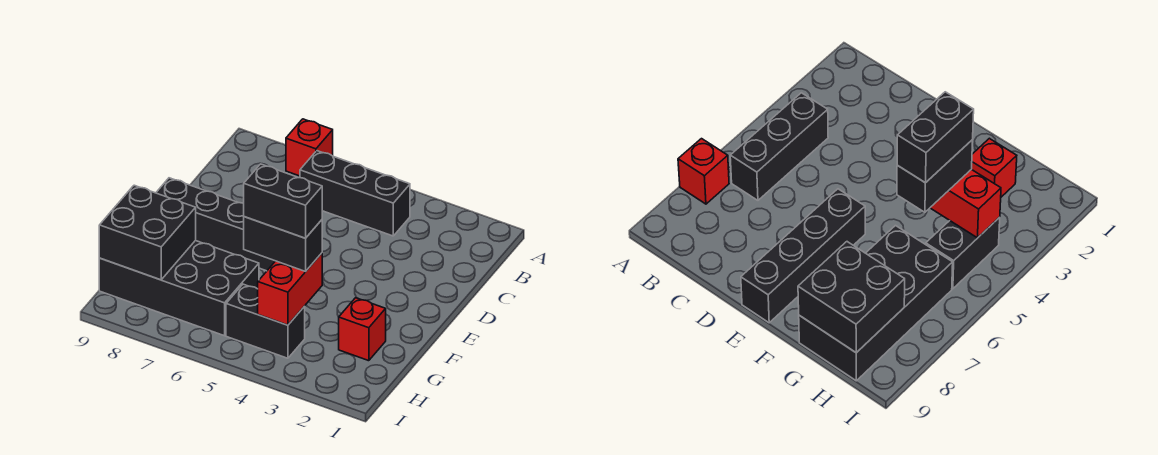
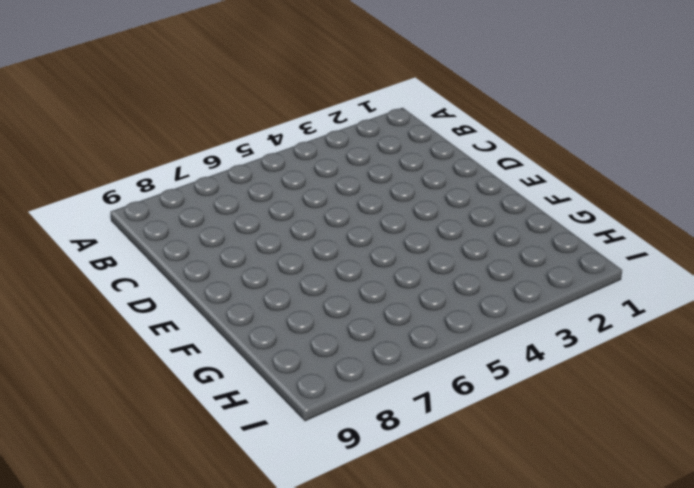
none -> red brick A7 level 1
none -> black brick B4:B6 level 1

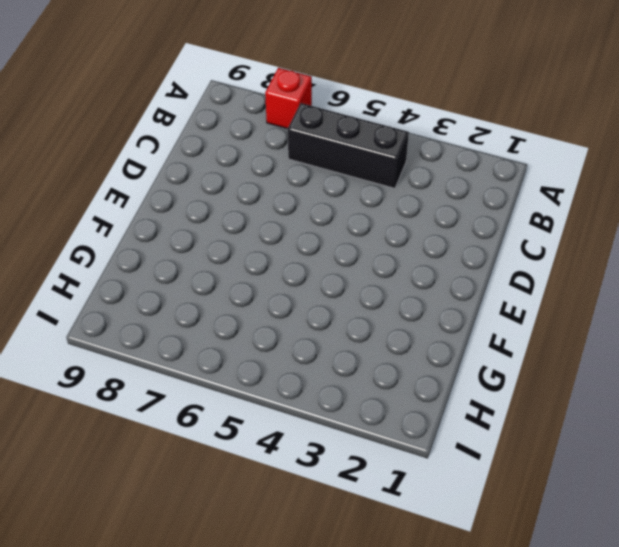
none -> black brick E6:E9 level 1
none -> red brick G2 level 1

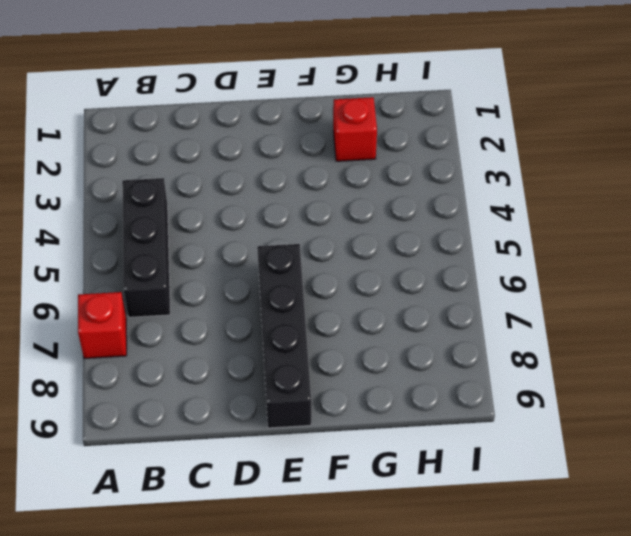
none -> black brick G6:H9 level 1
none -> black brick H4:H5 level 1

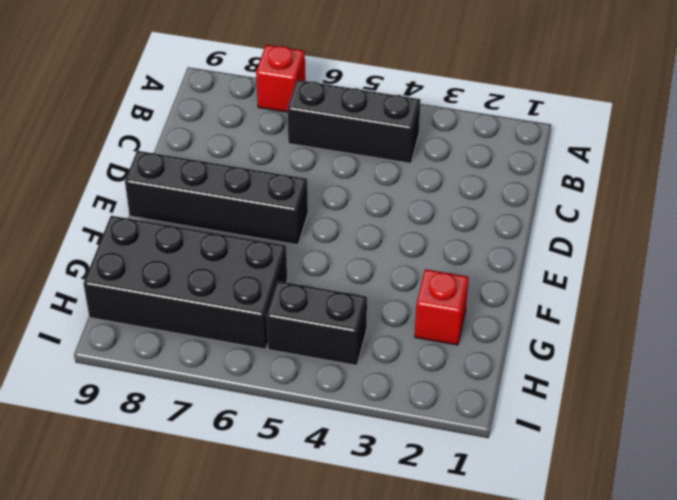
none -> red brick G4:H4 level 2
none -> black brick G8:H9 level 2

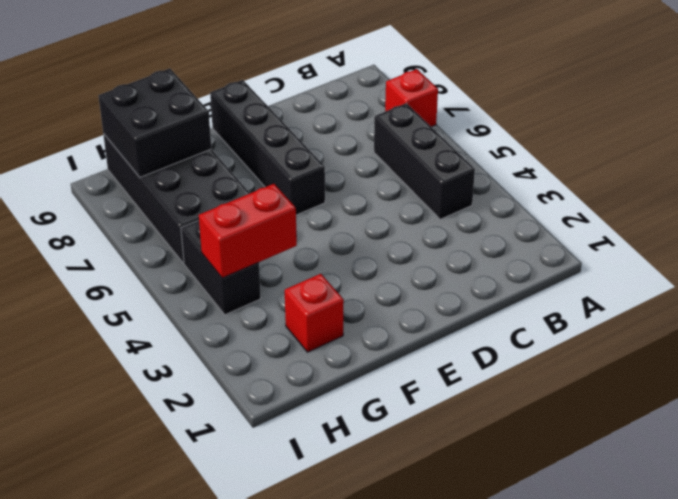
none -> black brick G4:G5 level 3
none -> black brick G4:G5 level 4

